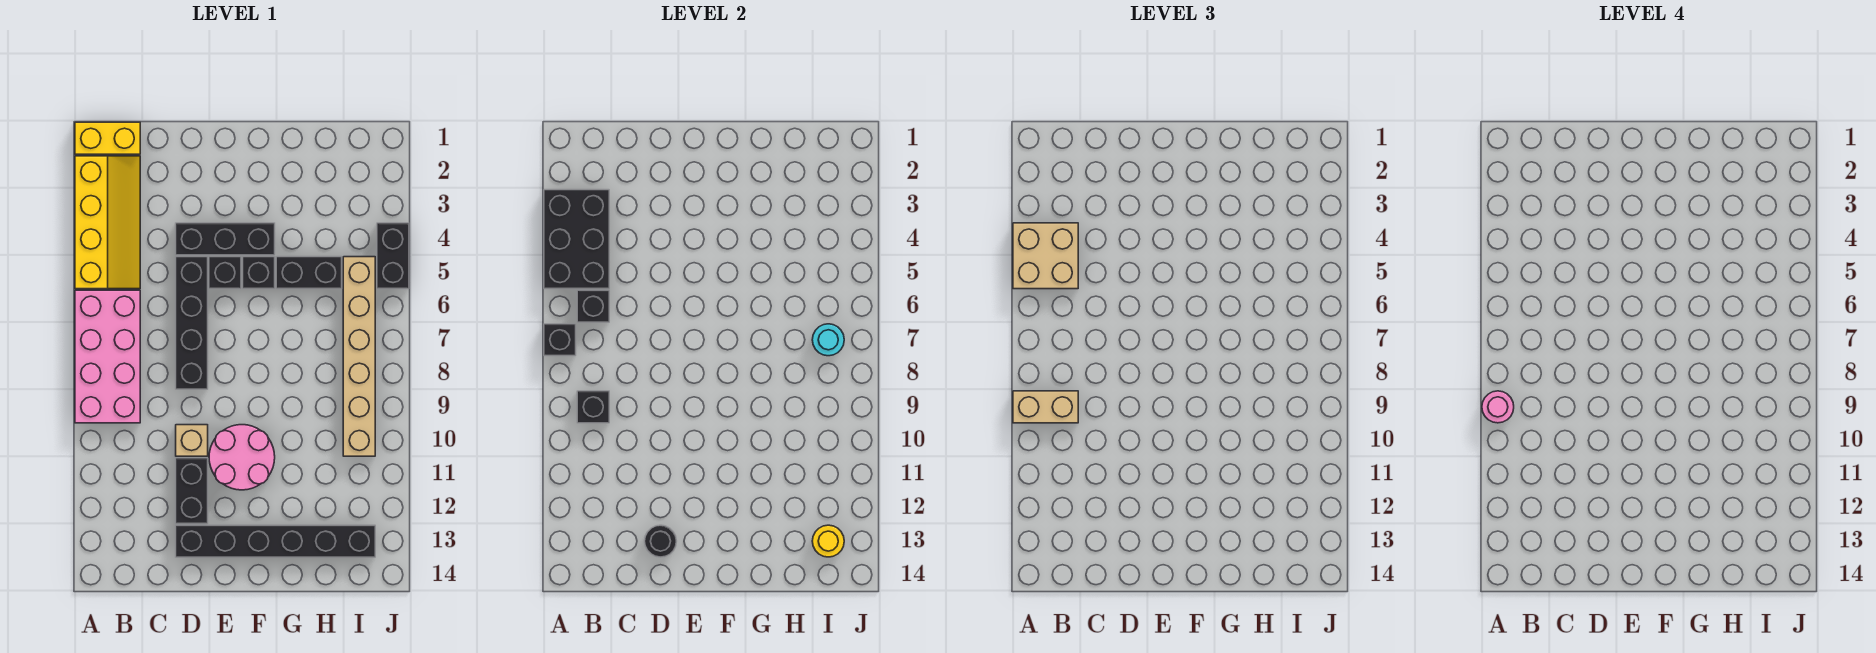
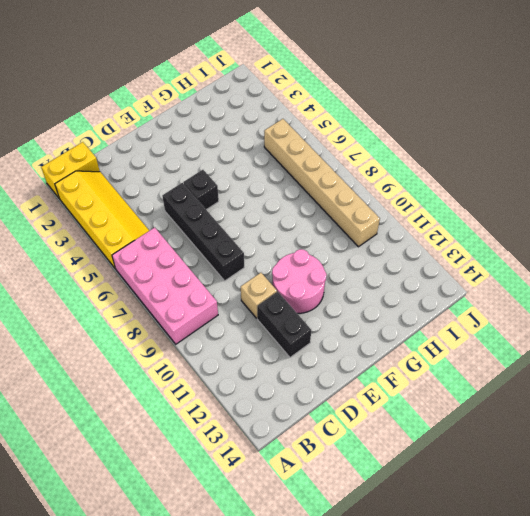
none -> black brick D4:F4 level 1
none -> black brick D13:I13 level 1
none -> black brick F5 level 1

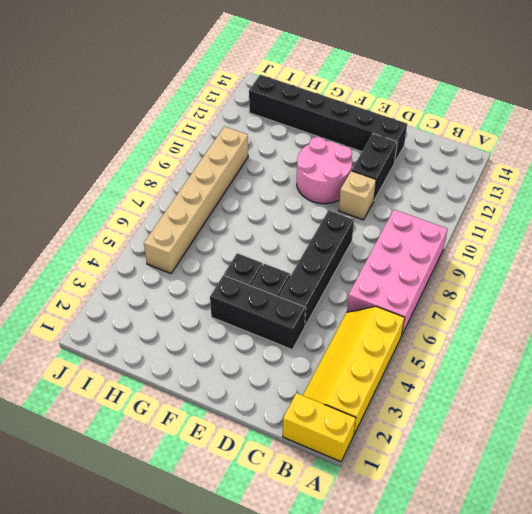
none -> black brick G5:H5 level 1
none -> black brick J4:J5 level 1
none -> black brick A3:B5 level 2

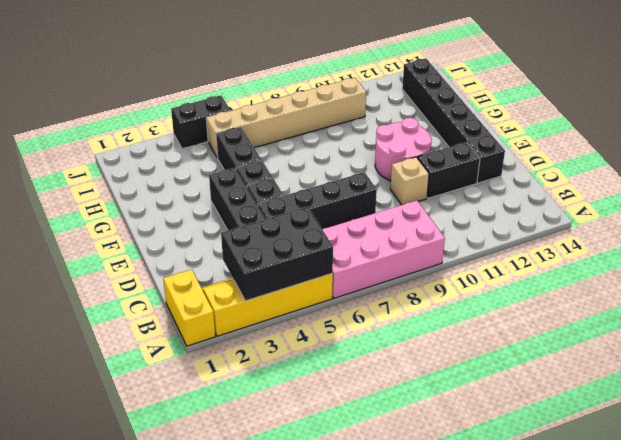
none -> black brick A7 level 2
none -> black brick B6 level 2
none -> black brick B9 level 2

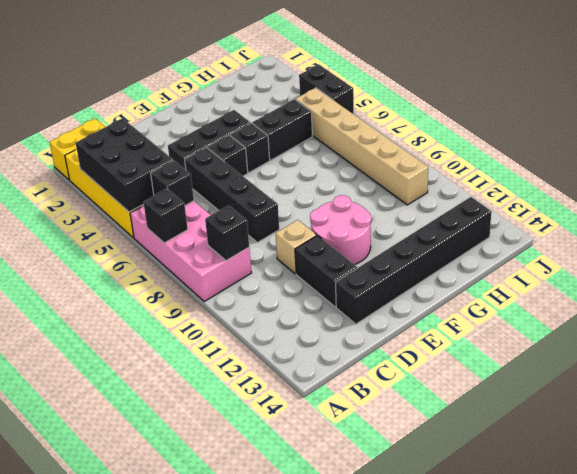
none -> black round brick D13 level 2
none -> cyan round brick I7 level 2
none -> yellow round brick I13 level 2

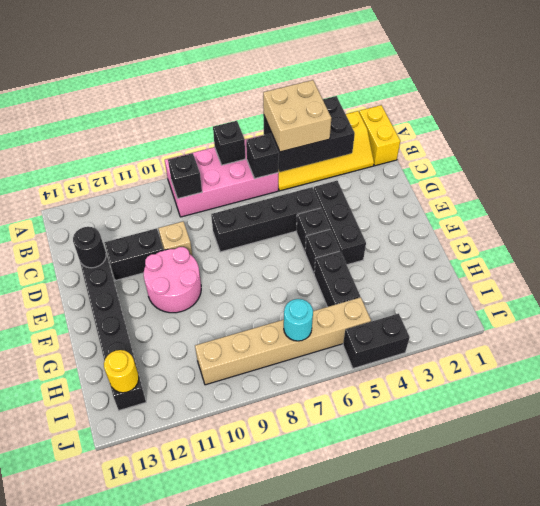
none -> tan brick A9:B9 level 3
none -> pink round brick A9 level 4

